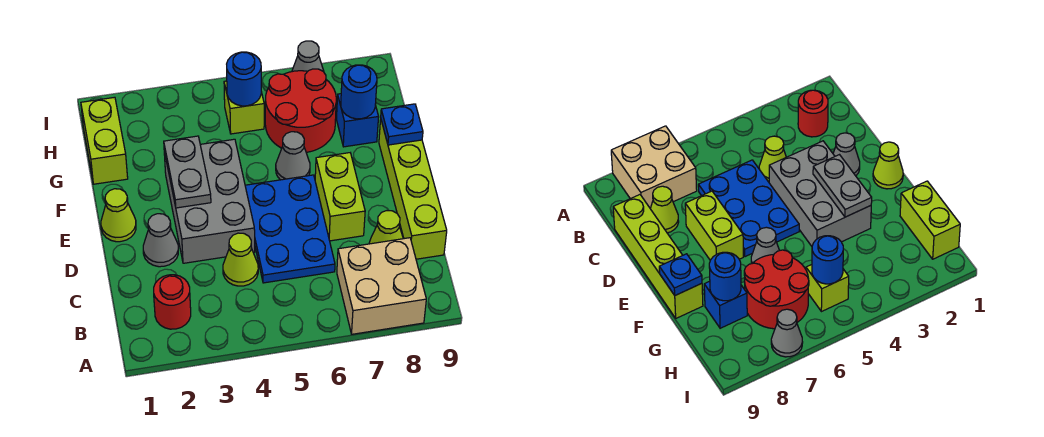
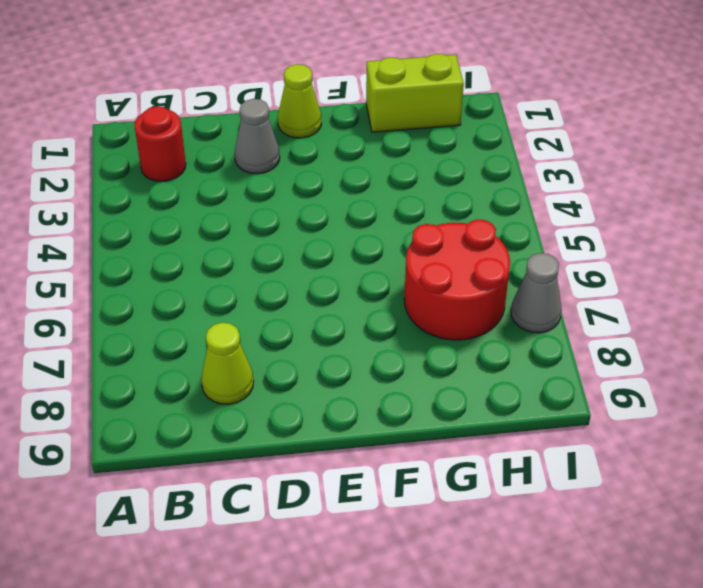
none -> tan brick A7:B8 level 1
none -> lime cone C4 level 1
none -> blue plate C5:E6 level 1

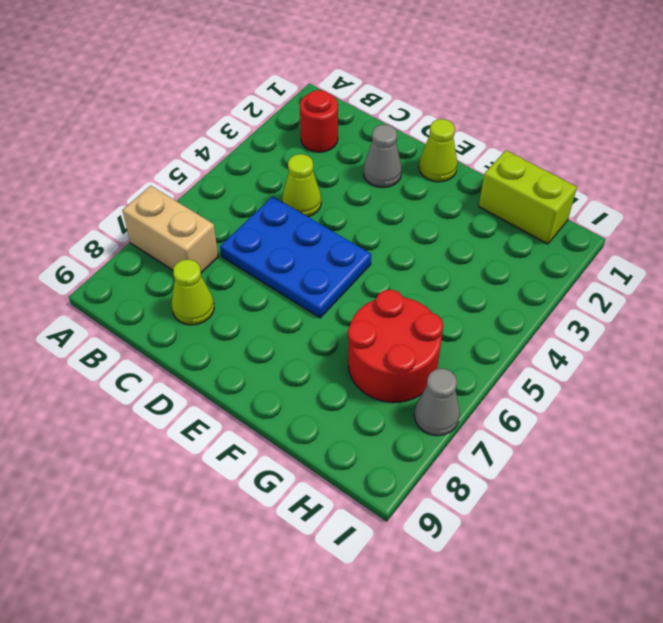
tan brick A7:B7 level 1 -> tan brick A7:B8 level 1
none -> lime brick C9:F9 level 1
none -> grey brick D3:F4 level 1
none -> lime brick D7:E7 level 1

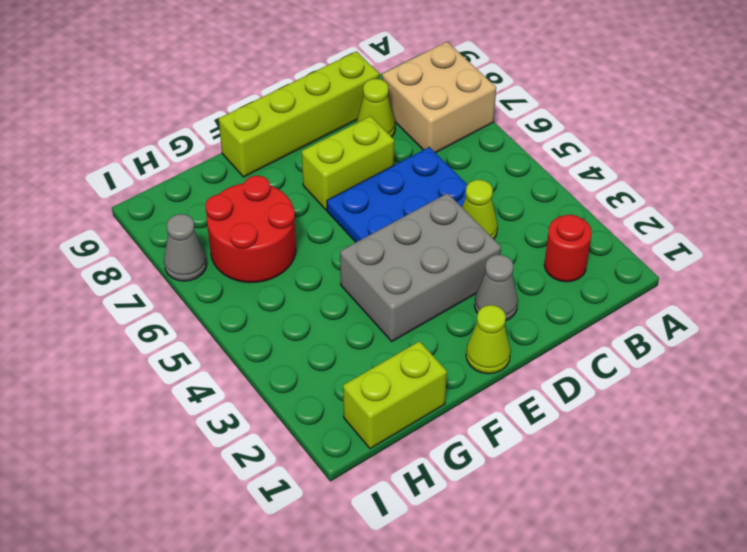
none -> grey cone F6 level 1
none -> blue brick G8 level 1
none -> lime brick H5 level 1

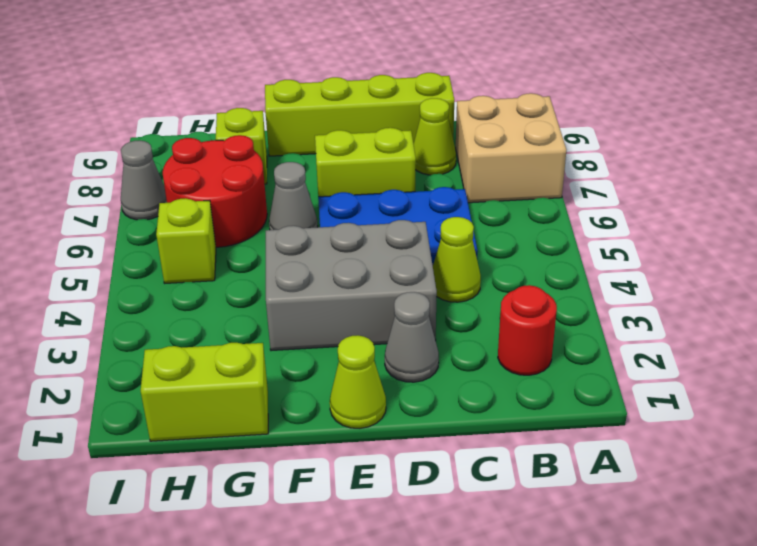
lime brick G8 level 1 -> blue brick G8 level 1
none -> grey plate E3:F3 level 2
none -> blue plate F9 level 2
none -> blue round brick G8 level 2

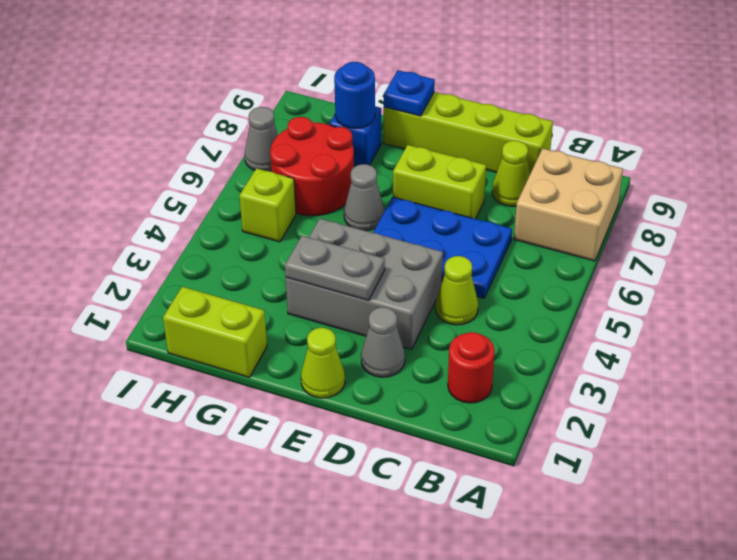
none -> blue round brick H5 level 2

